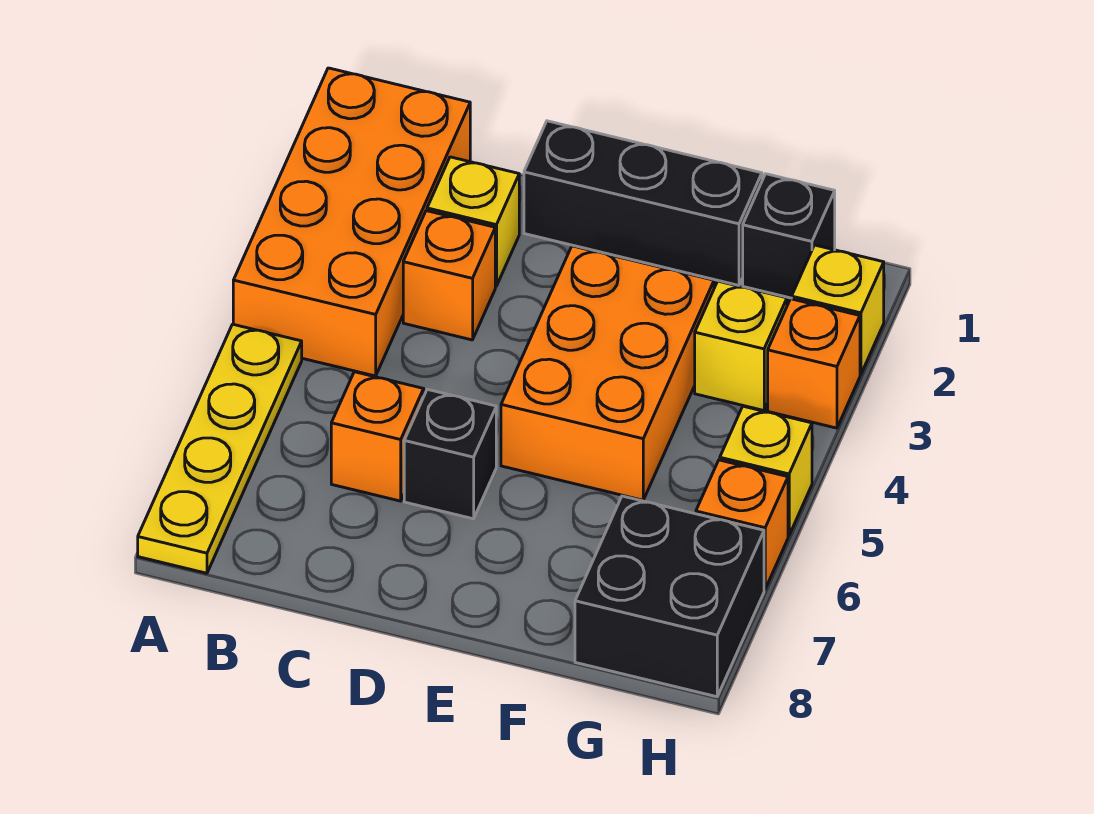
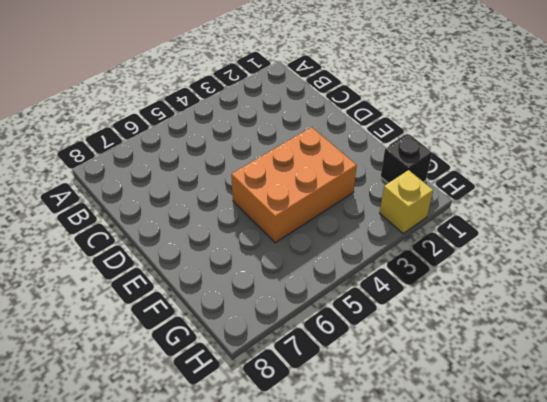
none -> orange brick A1:B4 level 1
none -> yellow plate A5:A8 level 1
none -> yellow brick C2 level 1

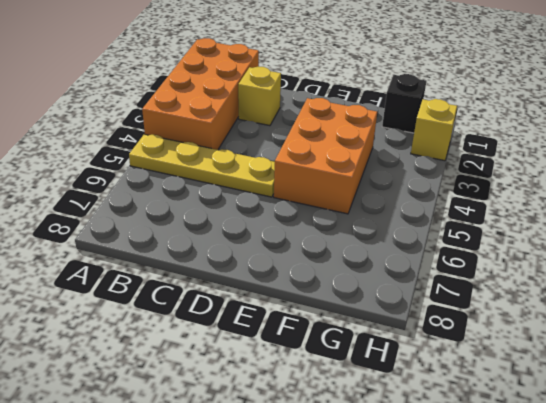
yellow plate A5:D5 level 1 -> yellow plate A5:A8 level 1
none -> orange brick C3 level 1
none -> orange brick C6 level 1
none -> black brick D1:F1 level 1

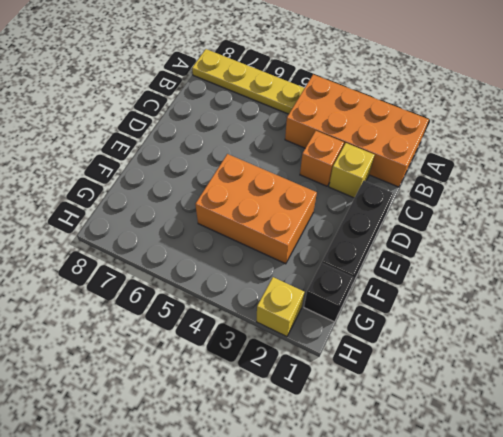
none -> orange brick C6 level 1
none -> black brick D6 level 1
none -> yellow brick G3 level 1

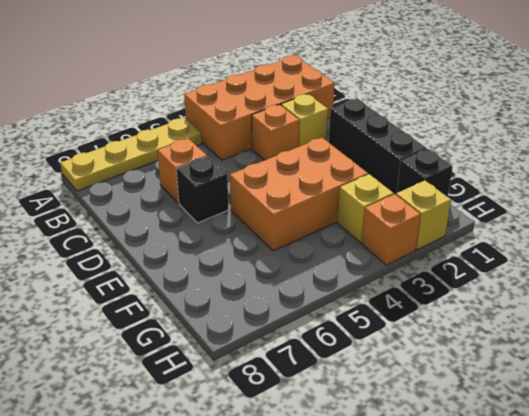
none -> black brick G7:H8 level 1
none -> yellow brick H5 level 1
none -> orange brick H6 level 1

